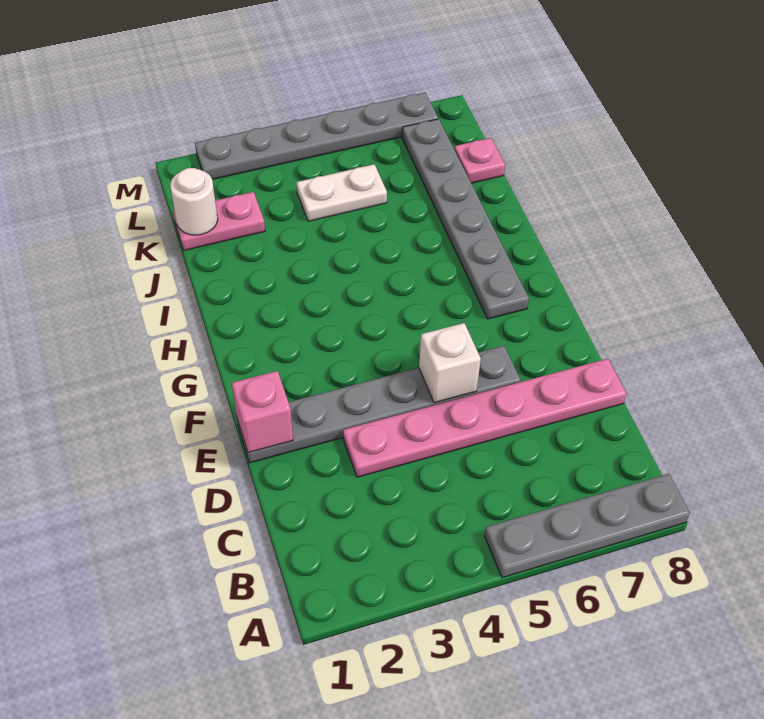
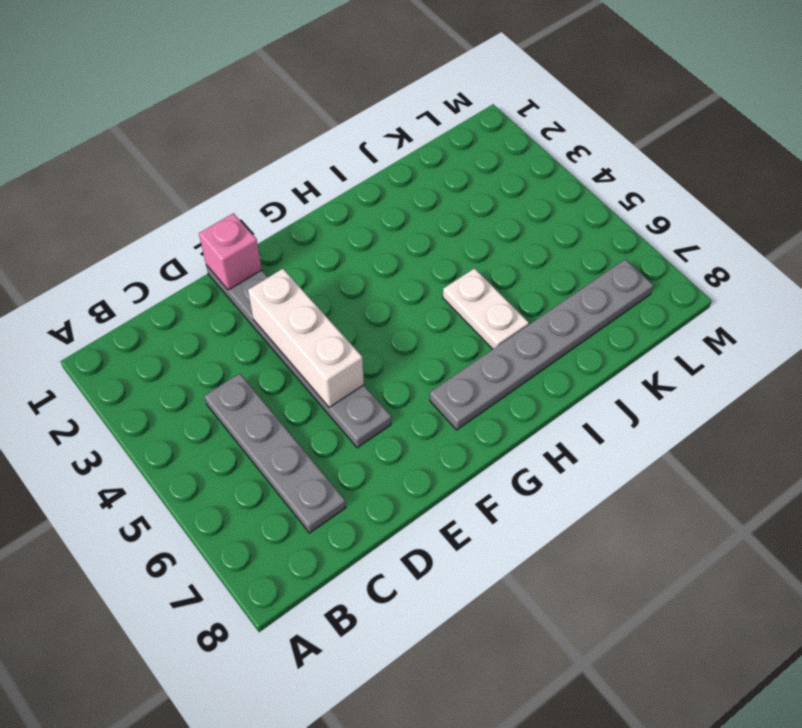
grey plate C4:C7 level 1 -> grey plate A5:A8 level 1
white brick E3:E5 level 2 -> white brick E5 level 2
white plate I5:I6 level 1 -> white plate K4:K5 level 1
none -> pink plate D3:D8 level 1
none -> pink plate K1:K2 level 1

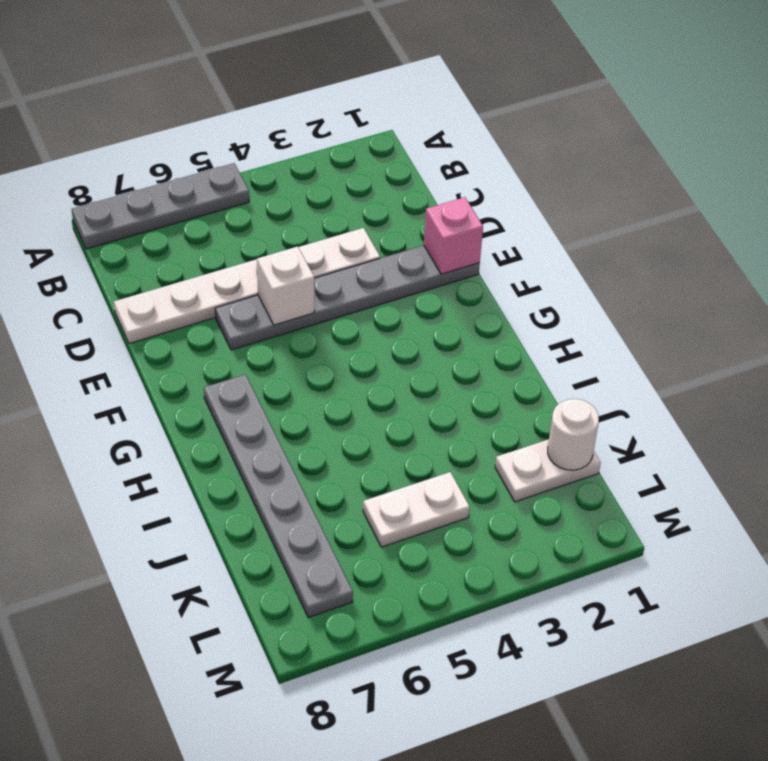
white plate D3:D8 level 1 -> pink plate D3:D8 level 1
white plate K1:K2 level 1 -> pink plate K1:K2 level 1
none -> pink plate K8 level 1
none -> grey plate M2:M7 level 1

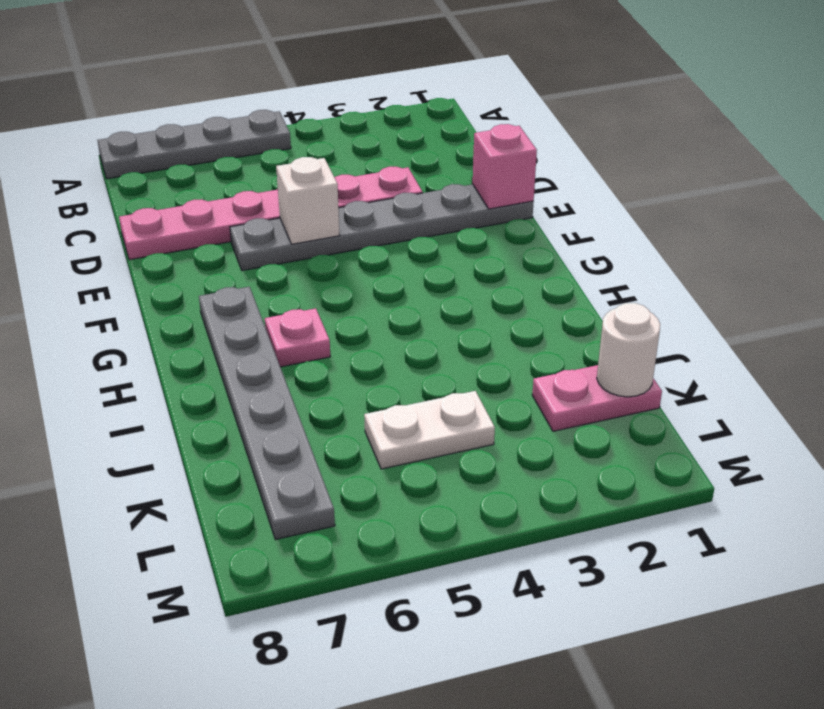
pink plate H6 level 1 -> pink plate K8 level 1
none -> grey plate M2:M7 level 1

